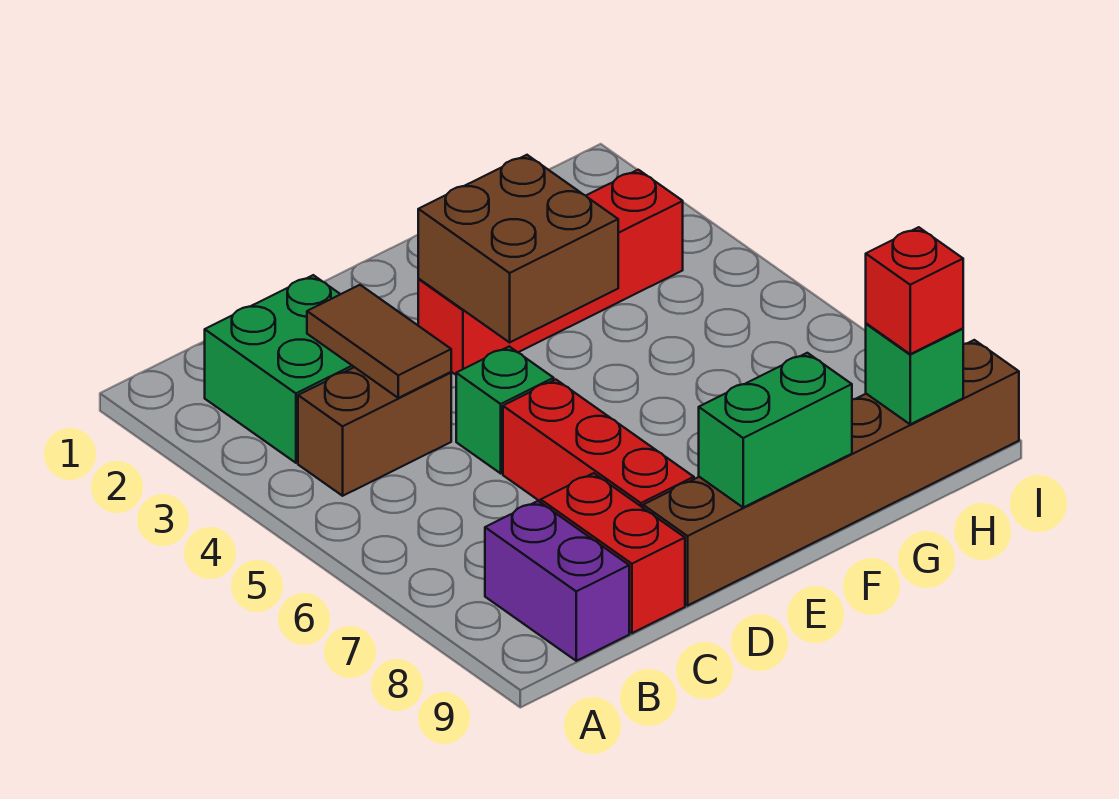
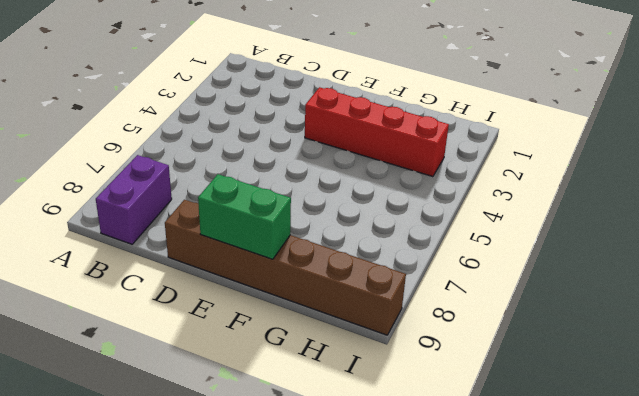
none -> green brick B2:C3 level 1
none -> brown brick B4:C4 level 1
none -> red brick C8:C9 level 1

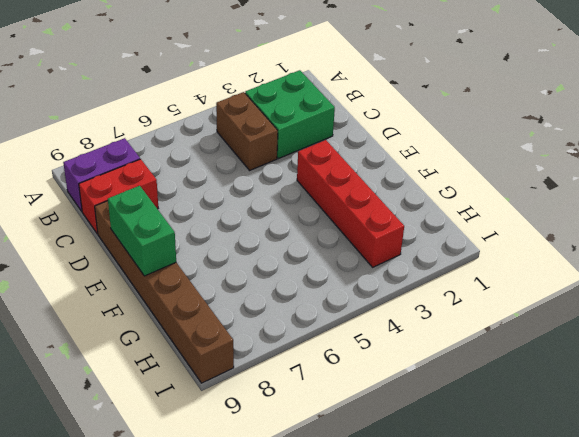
none -> green brick D5 level 1
none -> red brick D6:D8 level 1
none -> brown tile C3:C4 level 2

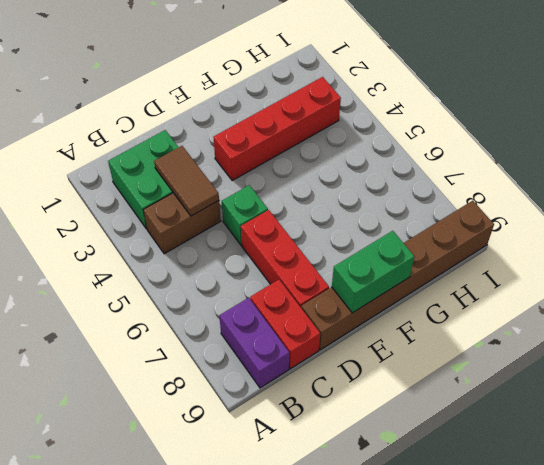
none -> brown brick E3:F4 level 2
none -> green brick H9 level 2
none -> red brick H9 level 3

